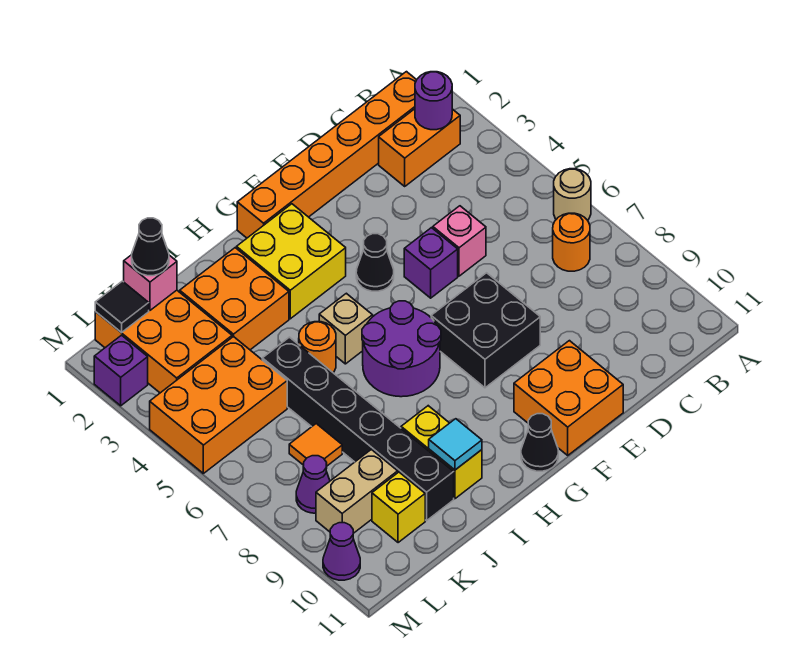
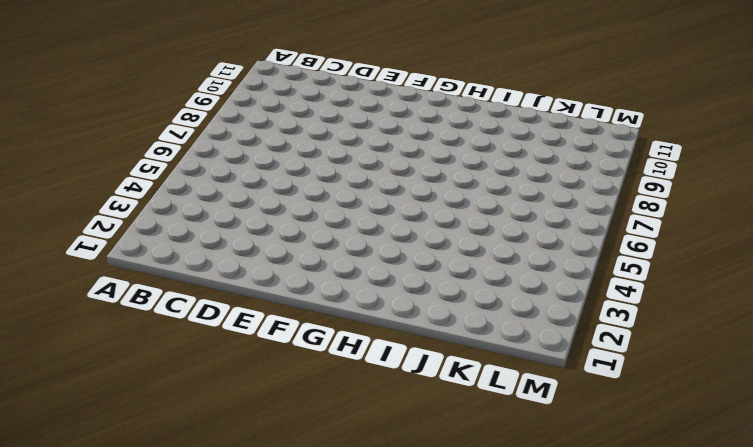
none -> tan round brick A6 level 1
none -> orange brick B1:G1 level 1
none -> orange brick B2:C2 level 1
none -> orange round brick B7 level 1

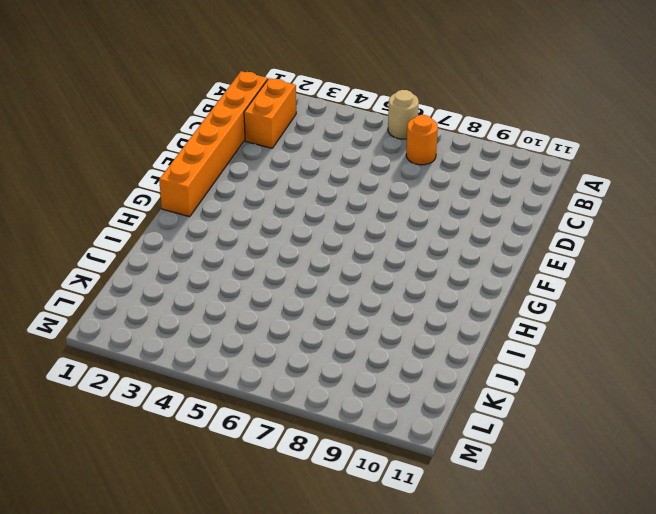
none -> pink brick D5 level 1
none -> purple brick E5 level 1
none -> black brick E7:F8 level 1
none -> orange brick E10:F11 level 1

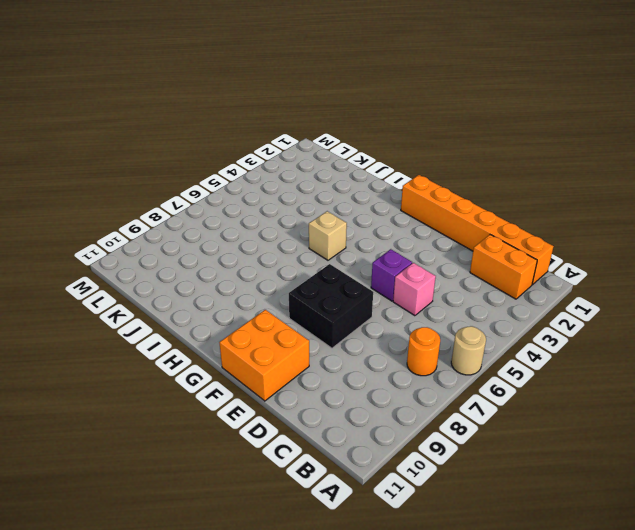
none -> black cone F4 level 1
none -> yellow brick G2:H3 level 1
none -> purple round brick G6:H7 level 1
none -> black cone G11 level 1

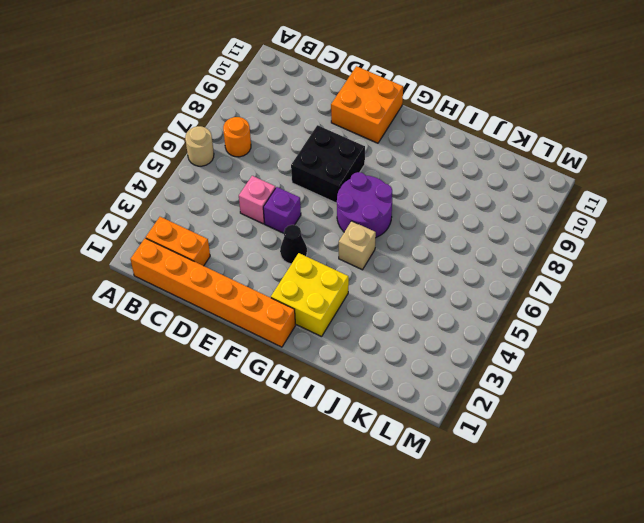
none -> black cone G11 level 1
none -> orange brick I2:J3 level 1
none -> orange round brick I5 level 1
none -> yellow brick I9:I10 level 1

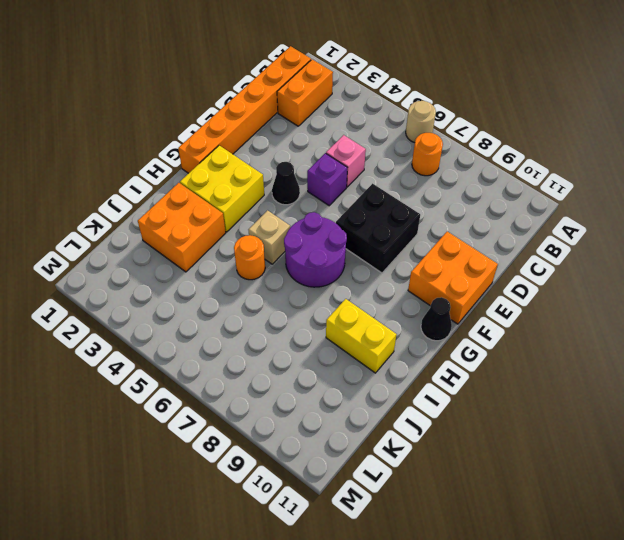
none -> black brick J5:J10 level 1
none -> orange brick K1:L3 level 1
none -> orange brick K4:M5 level 1
none -> orange tile K7 level 1

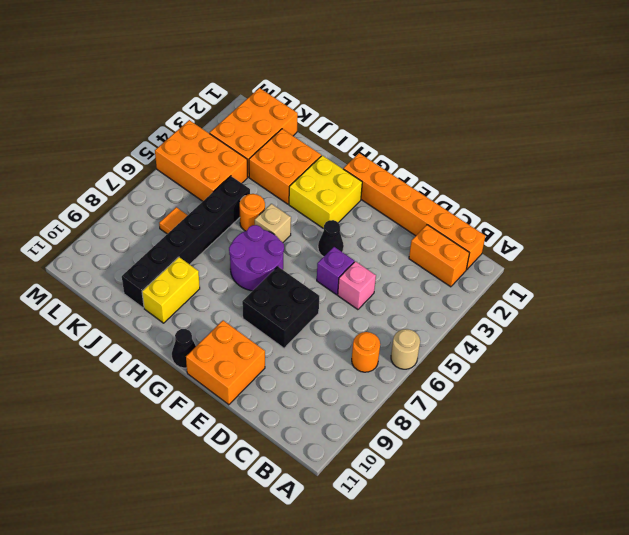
none -> tan brick K9:L9 level 1
none -> yellow brick K10 level 1
none -> purple cone L8 level 1
none -> purple brick M2 level 1

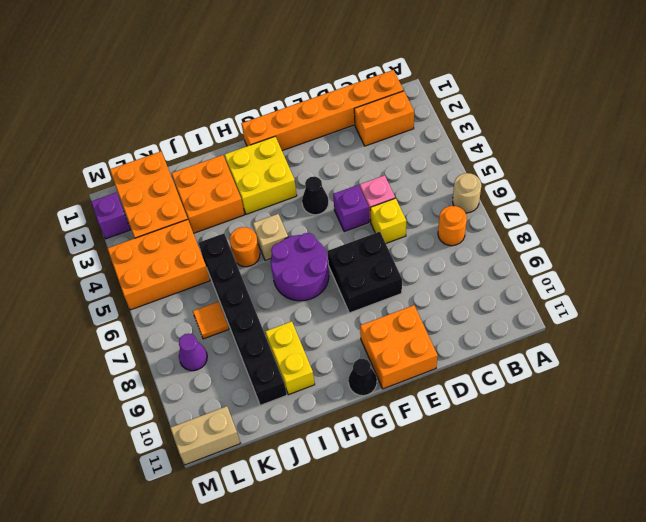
yellow brick D6 level 1 -> yellow brick K10 level 1
tan brick L11:M11 level 1 -> tan brick K9:L9 level 1
none -> purple cone M10 level 1
none -> purple round brick B2 level 2
none -> cyan tile I10 level 2
none -> pink brick K1 level 2

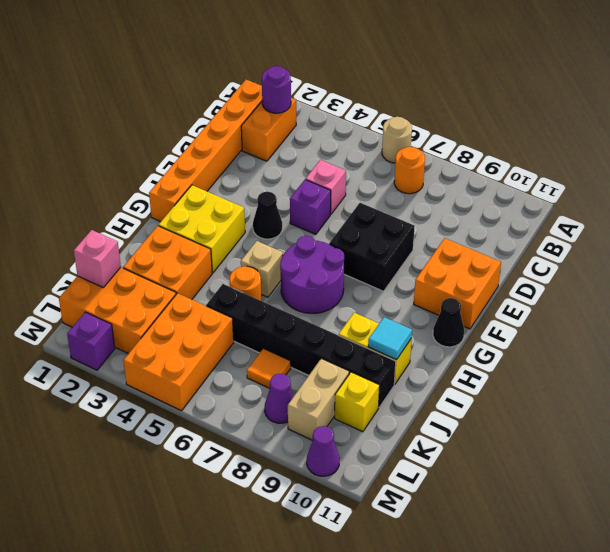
none -> black tile L1 level 2
none -> black cone K1 level 3

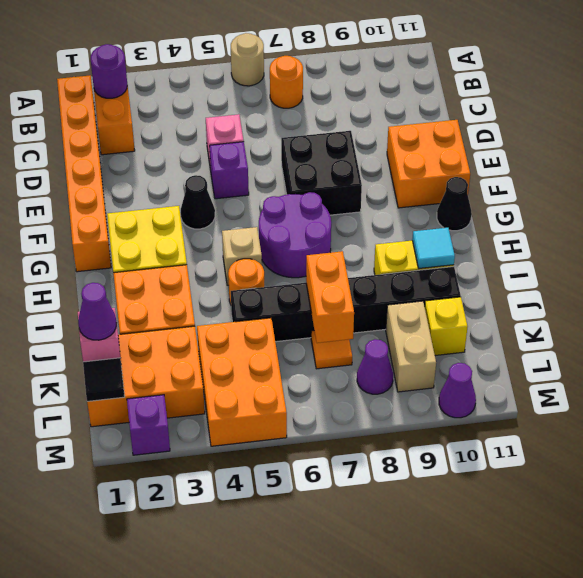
orange brick J7:K7 level 2 -> none
purple cone K1 level 3 -> black cone K1 level 3

